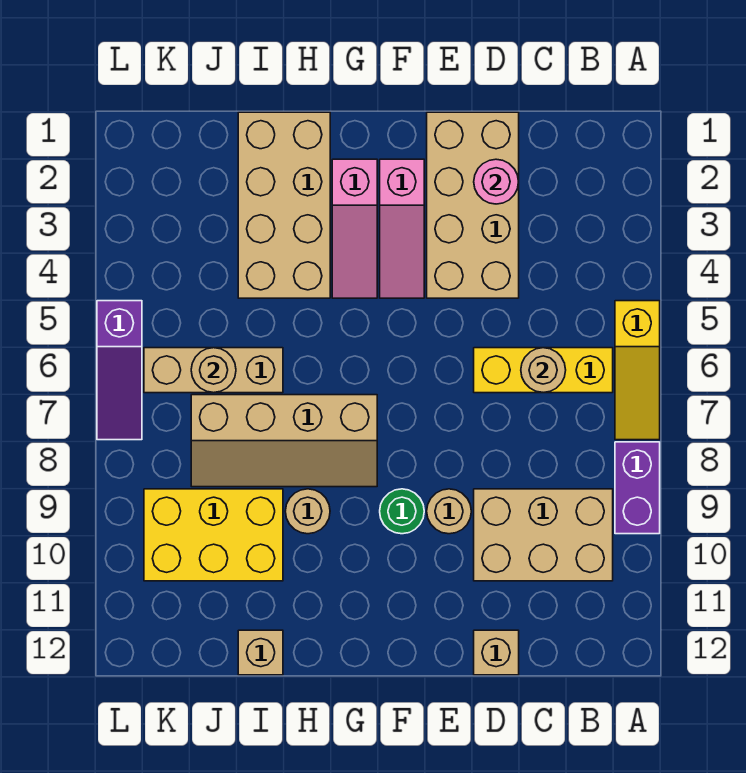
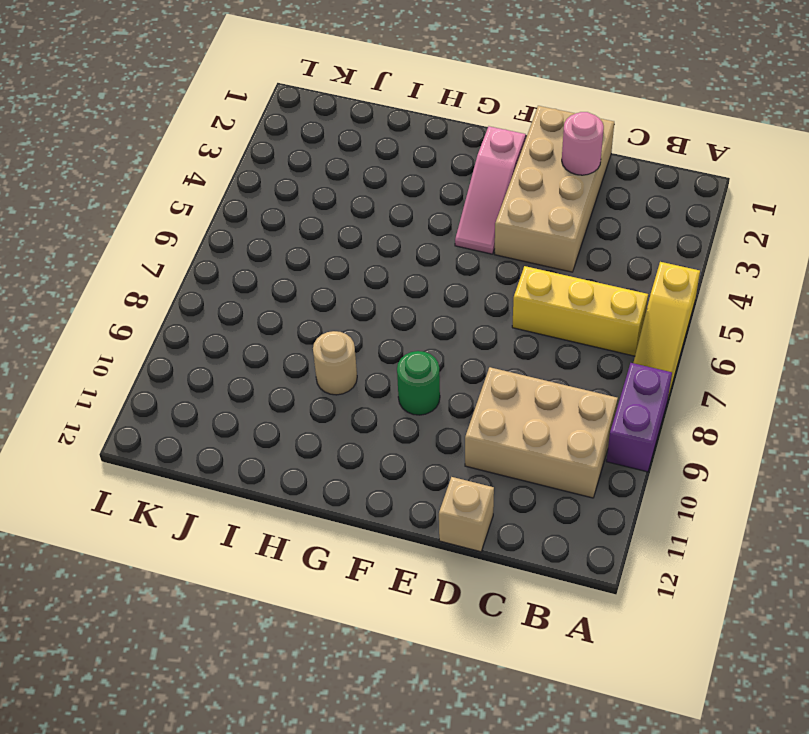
none -> tan round brick E9 level 1
none -> pink slope G2:G4 level 1 top 2
none -> tan slope G7:J8 level 1 top 7

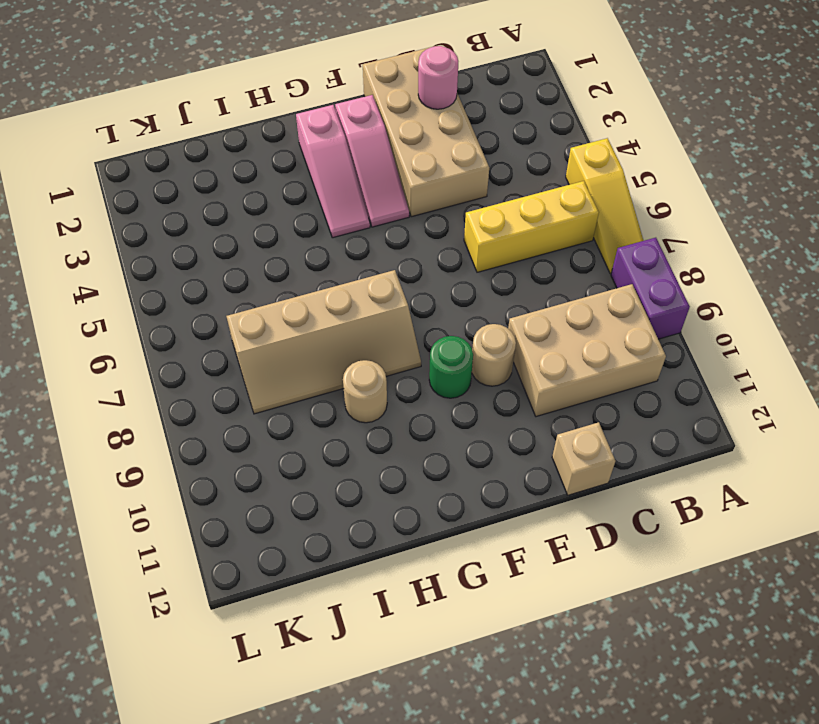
none -> tan brick H1:I4 level 1
none -> tan brick I6:K6 level 1
none -> yellow brick I9:K10 level 1

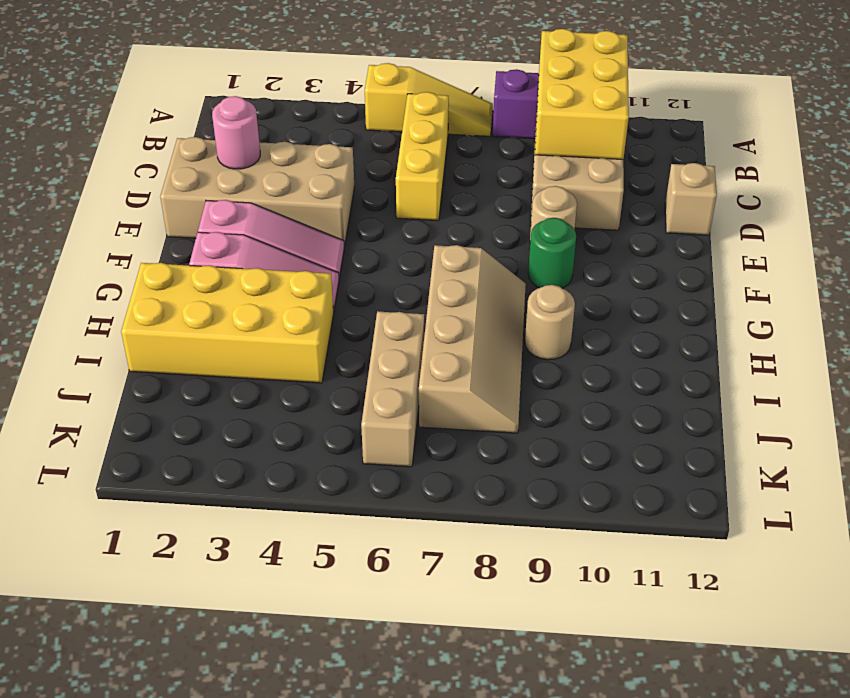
yellow brick A9:C10 level 2 -> yellow brick I9:K10 level 1
yellow brick H1:I4 level 1 -> tan brick H1:I4 level 1
none -> tan brick I12 level 1
none -> purple slope L5:L7 level 1 top 5
none -> tan round brick C6 level 2

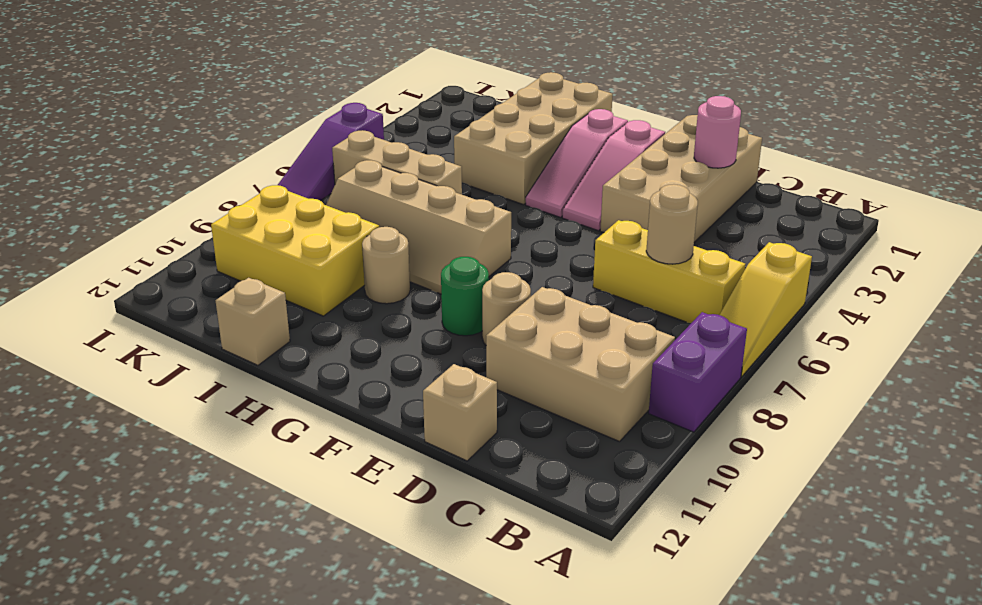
none -> tan round brick J6 level 2

